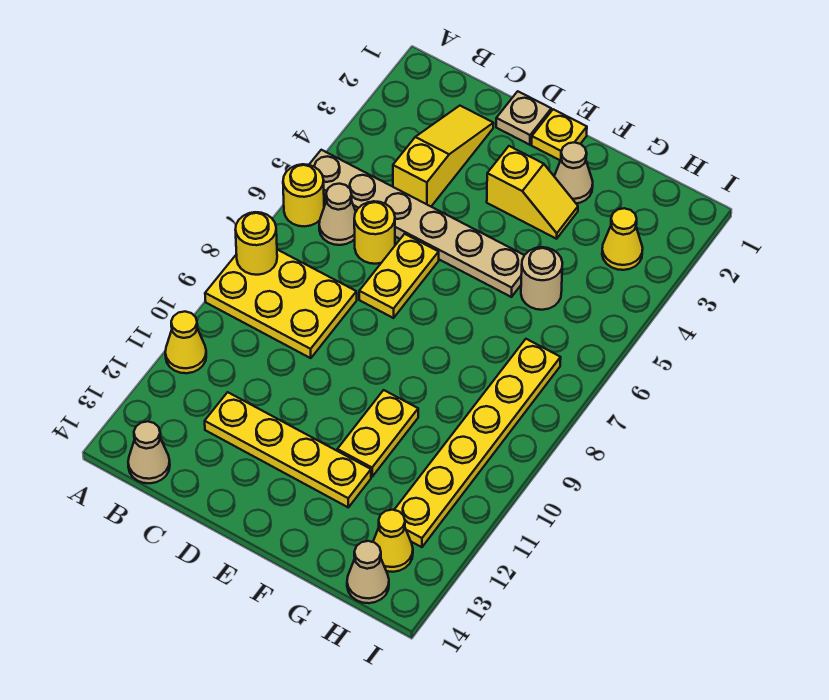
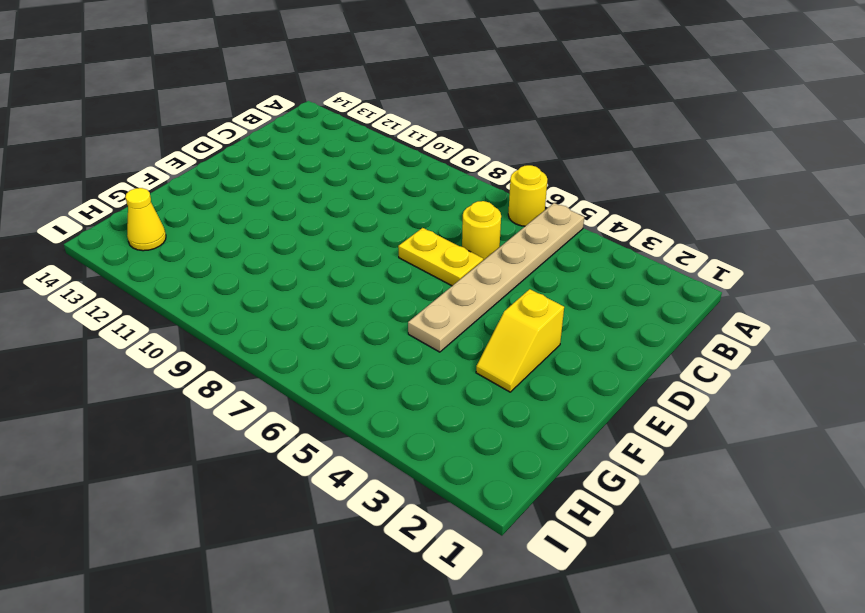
none -> yellow plate A8:C9 level 1
none -> yellow cone A11 level 1
none -> tan cone B6 level 1

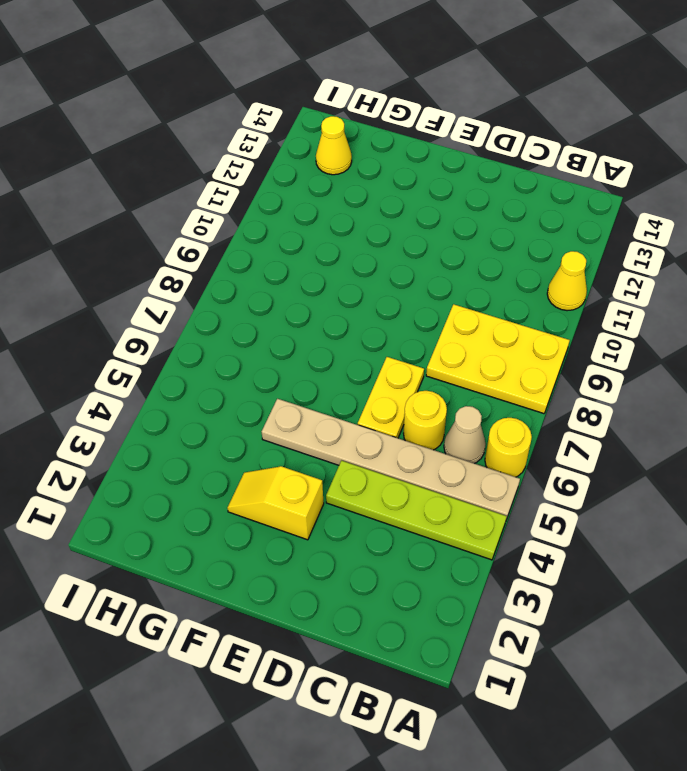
lime plate A4:D4 level 1 -> yellow slope C2:C4 level 1 top 4
none -> tan cone B14 level 1
none -> yellow plate C12:F12 level 1
none -> tan plate D1 level 1

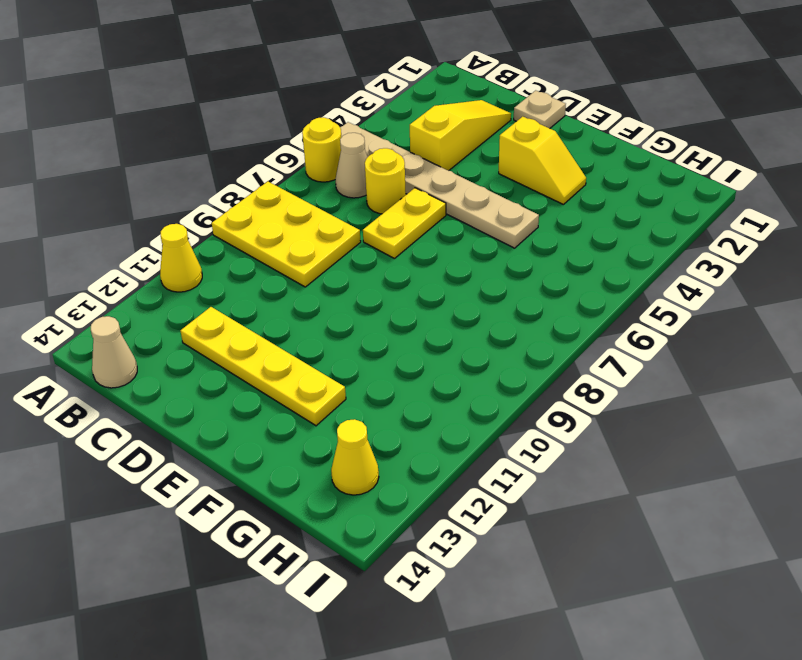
none -> yellow plate E1 level 1
none -> tan cone F2 level 1
none -> yellow plate F10:F11 level 1

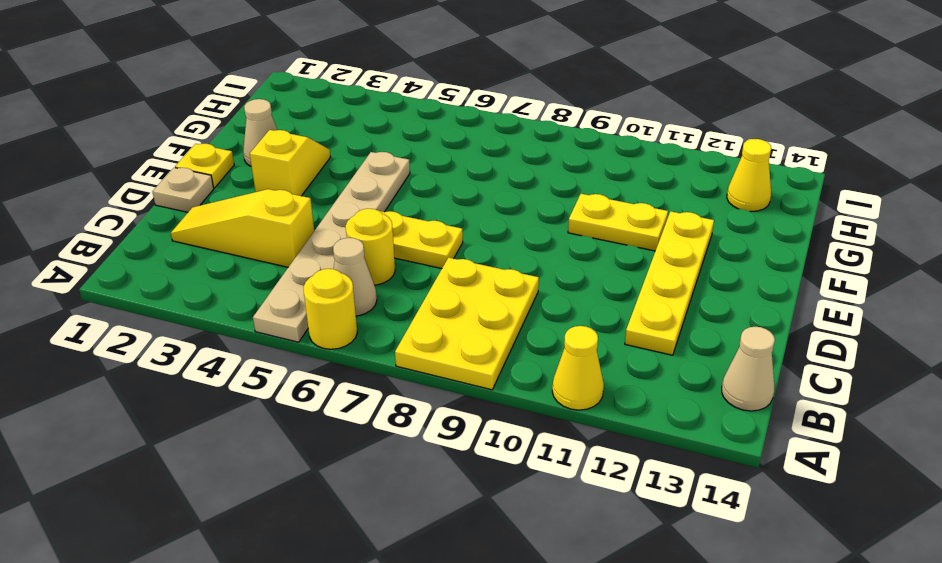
none -> tan round brick G5 level 1
none -> yellow cone H3 level 1
none -> yellow plate H7:H12 level 1

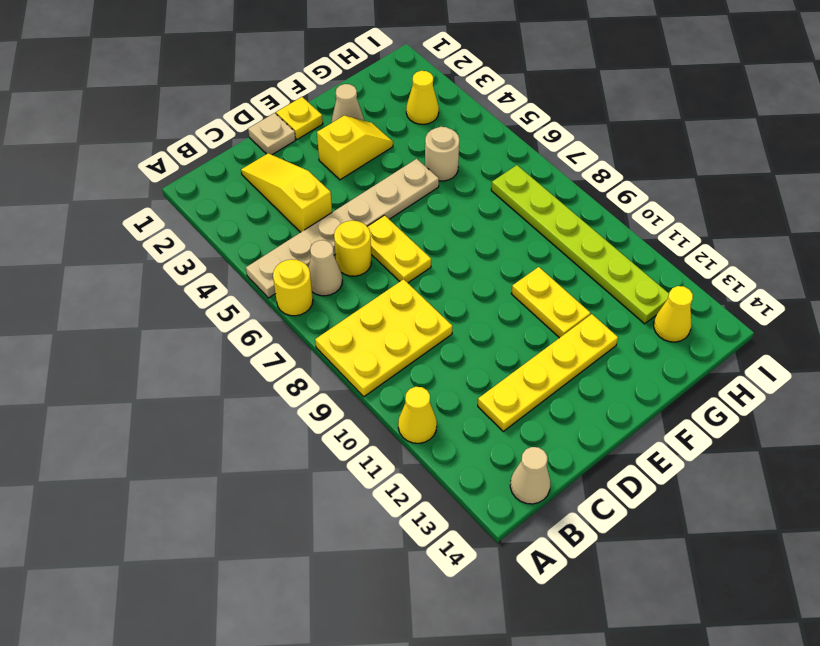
lime plate H7:H12 level 1 -> yellow plate H7:H12 level 1
none -> tan cone H14 level 1
none -> yellow round brick A8 level 2

